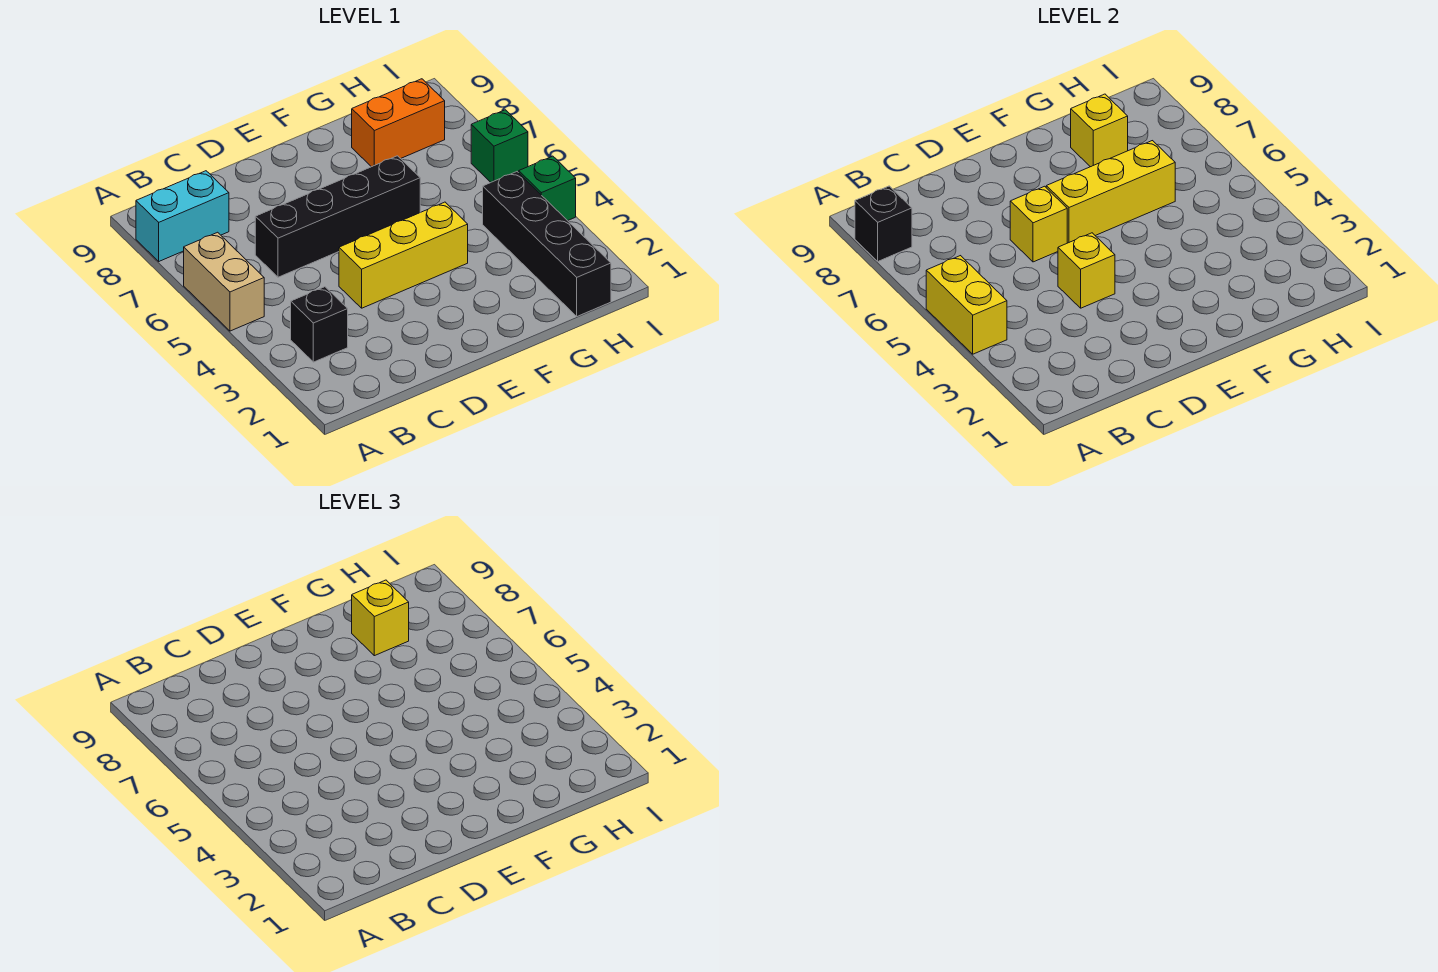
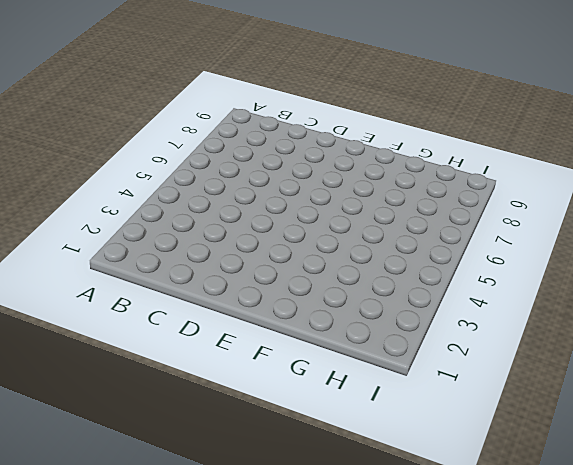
none -> tan brick A5:A6 level 1
none -> cyan brick A8:B8 level 1
none -> black brick B3 level 1

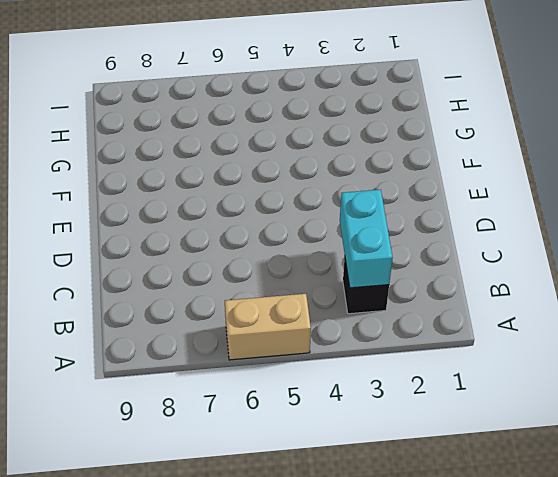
cyan brick B3:C3 level 2 -> cyan brick A8:B8 level 1
none -> black brick C6:F6 level 1
none -> yellow brick D4:F4 level 1
none -> orange brick G8:H8 level 1

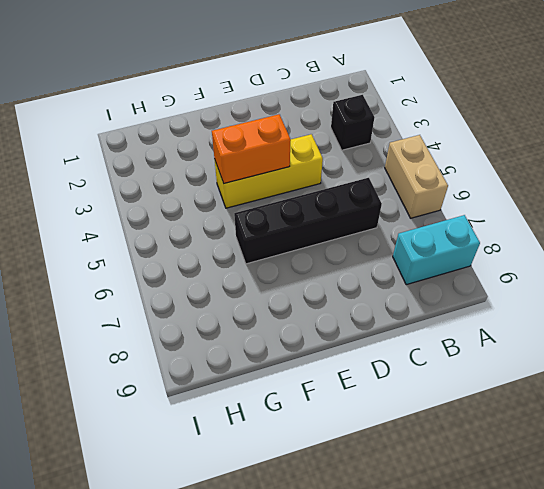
orange brick E4:F4 level 2 -> orange brick G8:H8 level 1
none -> black brick H1:H4 level 1
none -> green brick I4 level 1
none -> green brick I6 level 1

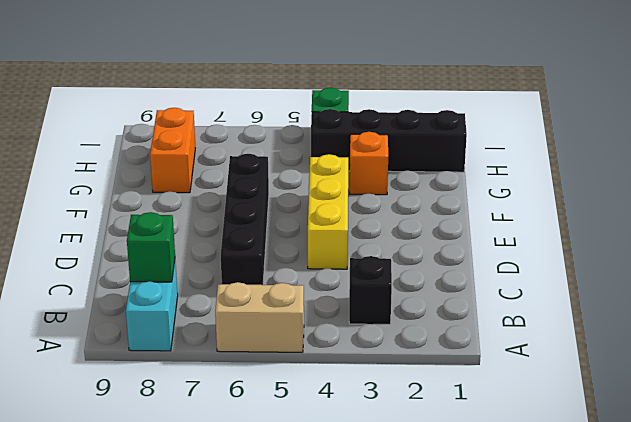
green brick B8 level 2 -> green brick I6 level 1
orange brick G3 level 1 -> none
none -> yellow brick A4:A5 level 2
none -> black brick A8 level 2
none -> yellow brick D4 level 2

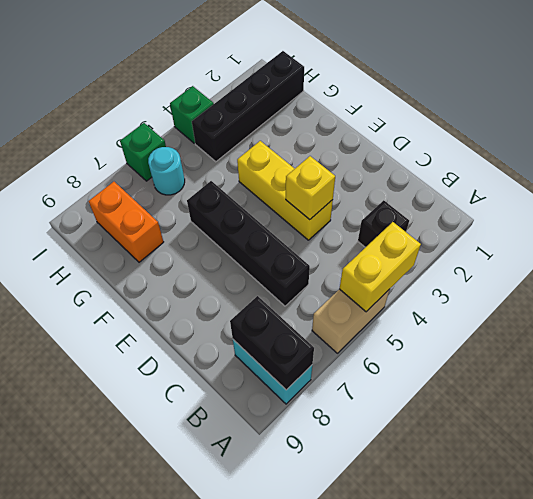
black brick A8:B8 level 2 -> black brick A8 level 2
cyan round brick H6 level 1 -> none
none -> yellow brick D6 level 2
none -> yellow brick E6:G6 level 2
none -> yellow brick G8 level 2

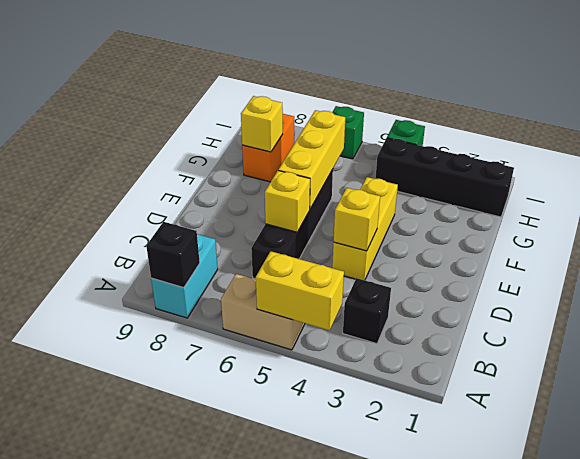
none -> yellow brick G8 level 3

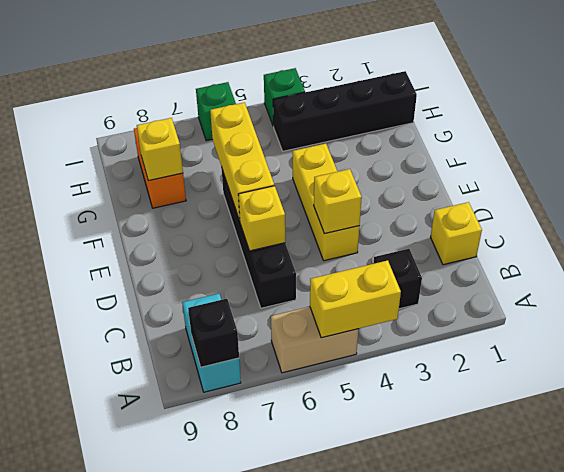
yellow brick C1 level 1 -> yellow brick G8 level 3

